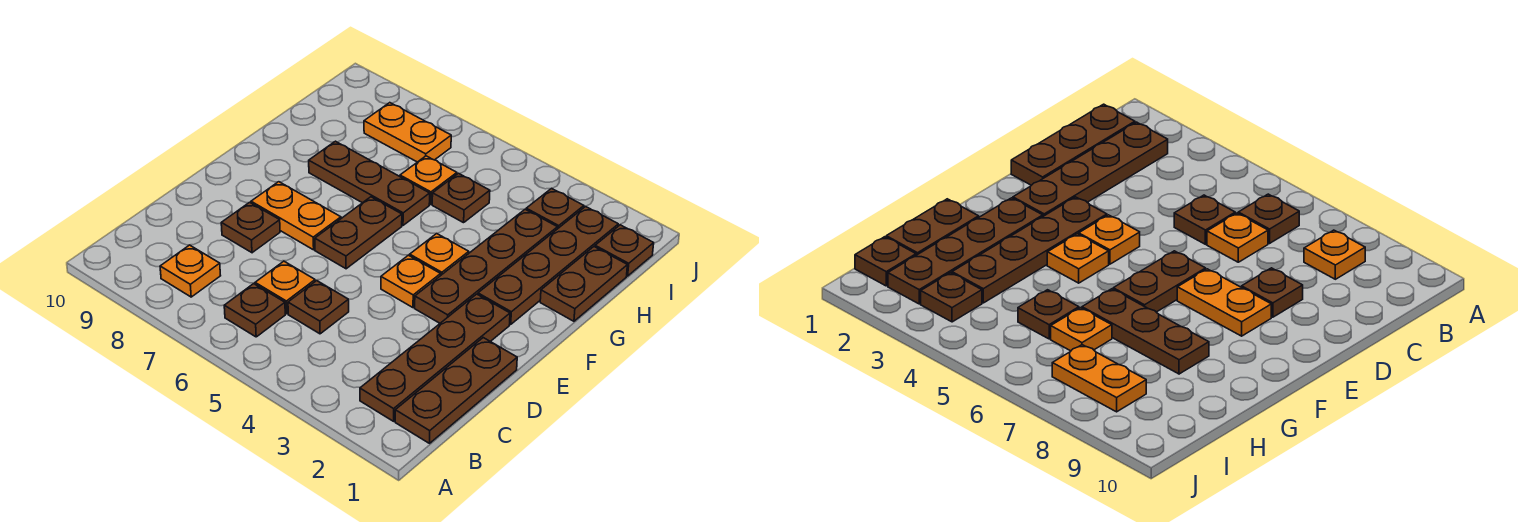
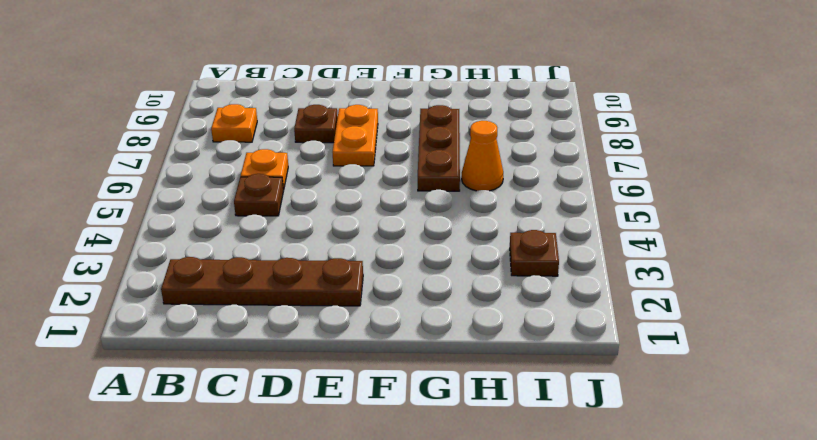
orange cone H6 level 1 -> orange plate H6 level 1
none -> brown plate B1:D1 level 1
none -> brown plate B6 level 1
none -> brown plate E3:H3 level 1

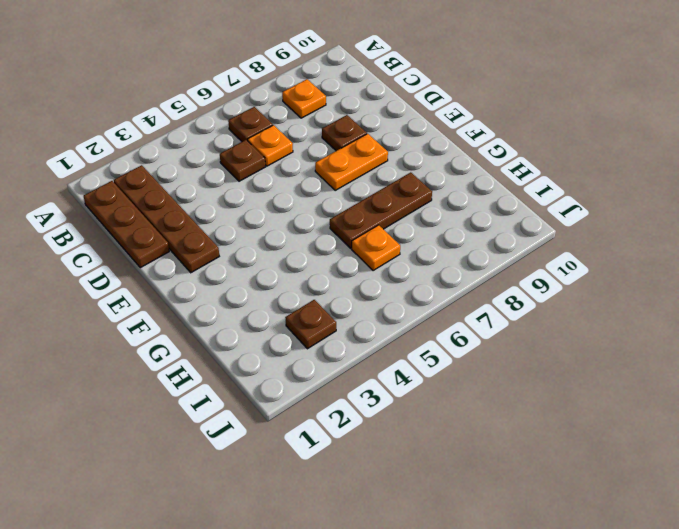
none -> brown plate E3:H3 level 1
none -> orange plate E4 level 1
none -> brown plate E6:F6 level 1

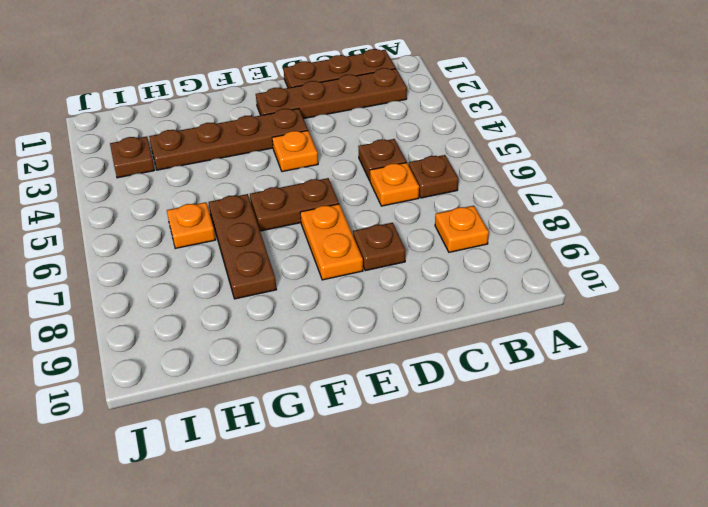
none -> brown plate F2:I2 level 1
none -> orange plate F4 level 1
none -> brown plate G1:H1 level 1

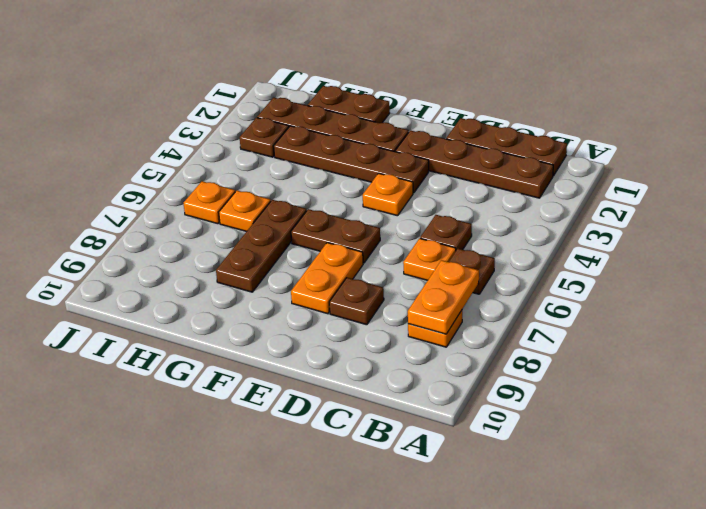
orange plate B7:B8 level 2 -> orange plate I7:I8 level 1
orange plate I6 level 1 -> orange plate F4 level 1
none -> brown plate H5 level 1
none -> brown plate I1 level 1

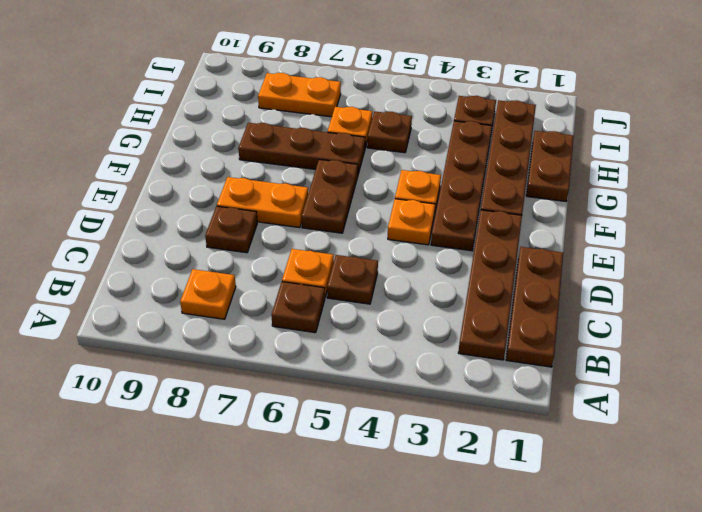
none -> brown plate I1 level 1

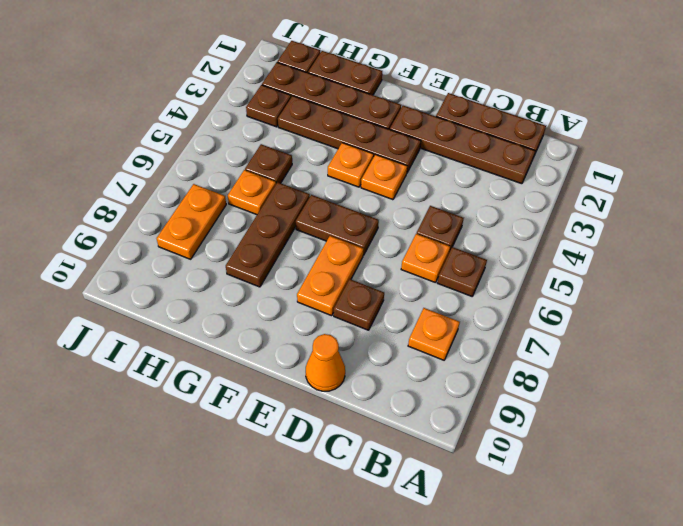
orange cone D10 level 1 -> none

